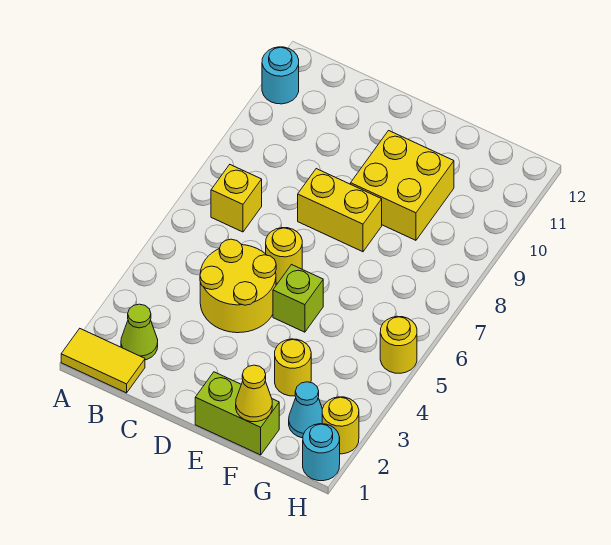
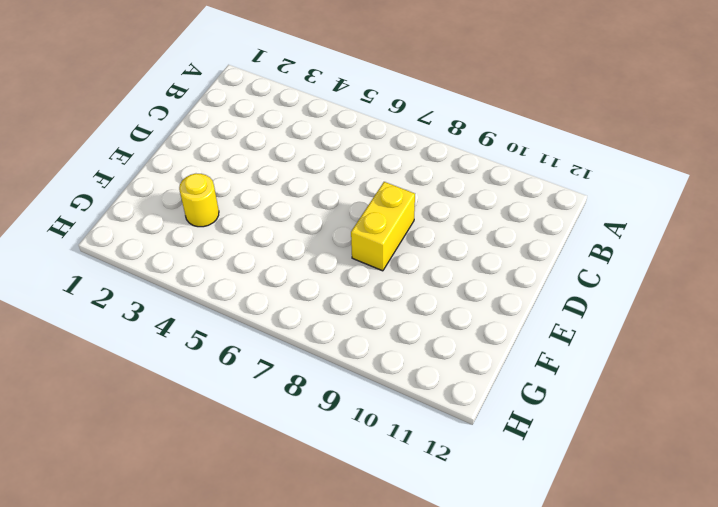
none -> yellow tile A1:B1 level 1
none -> cyan round brick A11 level 1
none -> lime cone B2 level 1

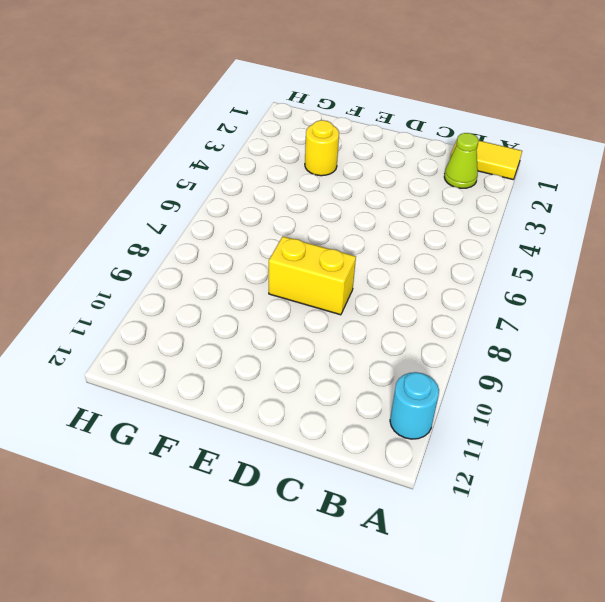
none -> yellow brick B7 level 1
none -> yellow round brick C4:D5 level 1
none -> yellow round brick D6 level 1

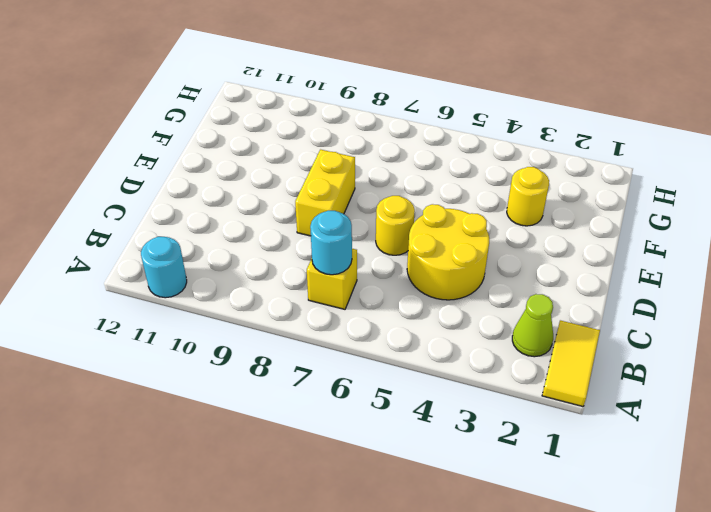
cyan round brick B7 level 2 -> cyan round brick H1 level 1
none -> lime brick E1:F1 level 1
none -> lime brick E5 level 1
none -> yellow brick E9:F10 level 1

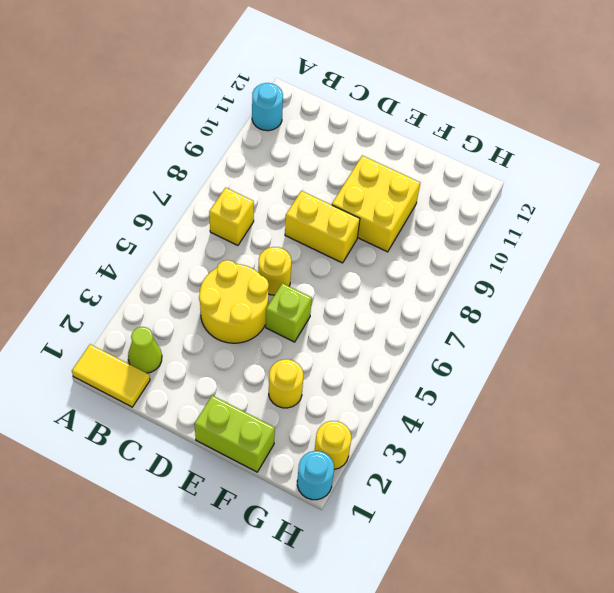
none -> cyan cone G2 level 1
none -> yellow round brick H5 level 1
none -> yellow cone F1 level 2

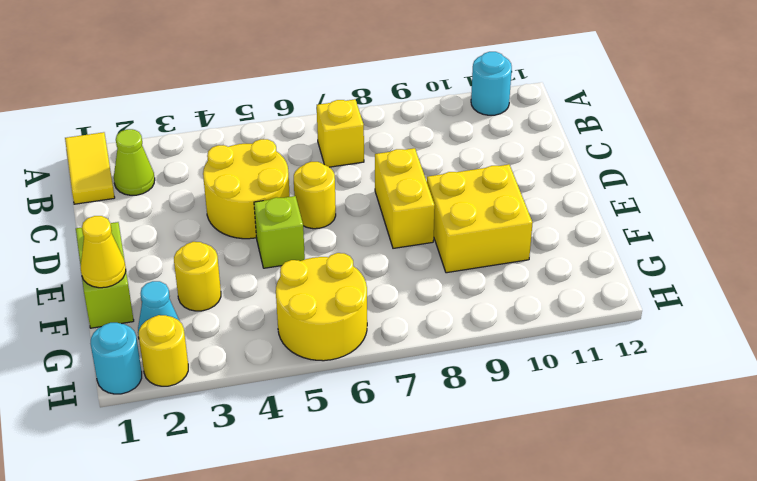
yellow round brick G5:H6 level 1 -> yellow round brick H5 level 1

